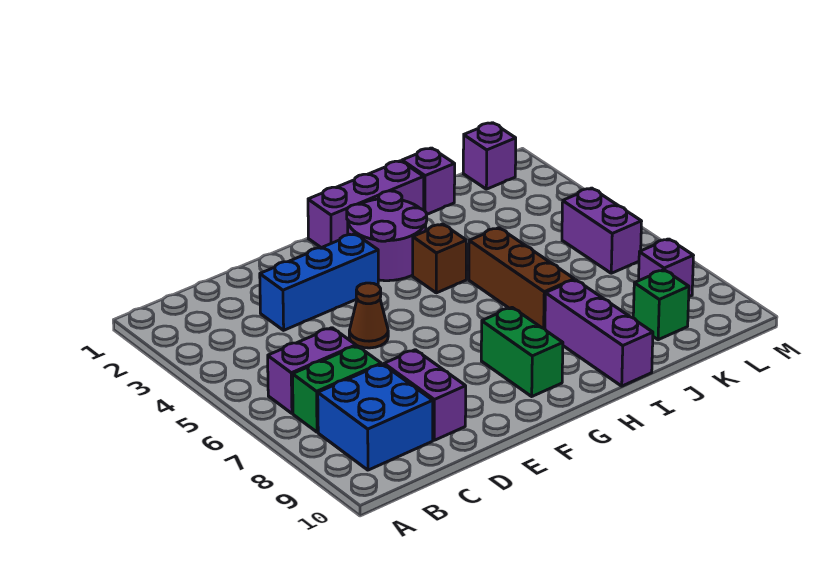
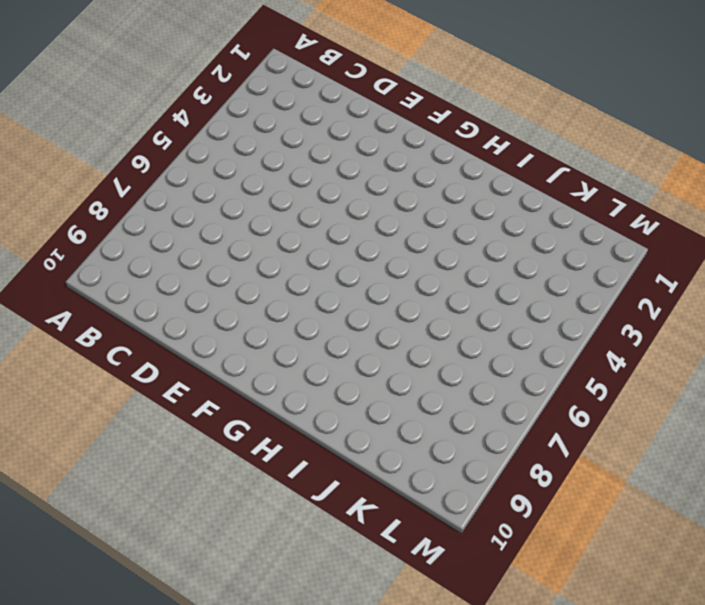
none -> purple brick B6:C6 level 1
none -> green brick B7:C7 level 1
none -> blue brick B8:C9 level 1

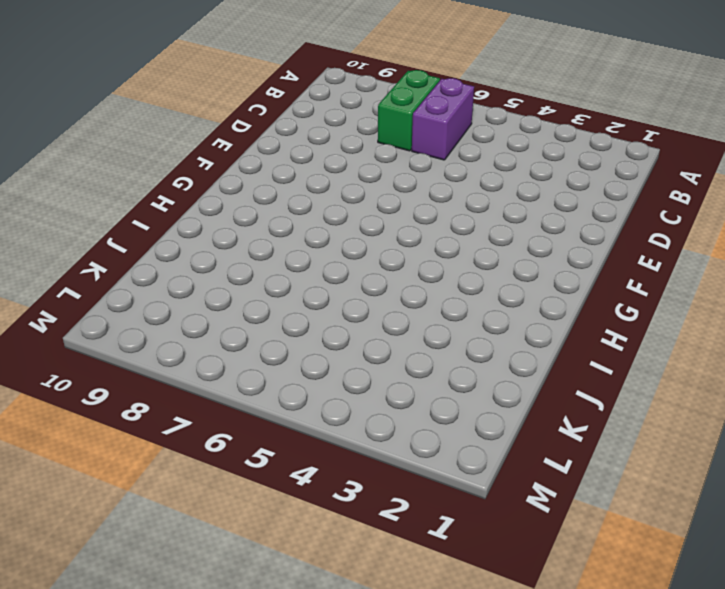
none -> blue brick B8:C9 level 1
none -> blue brick D3:F3 level 1
none -> purple brick D8:D9 level 1

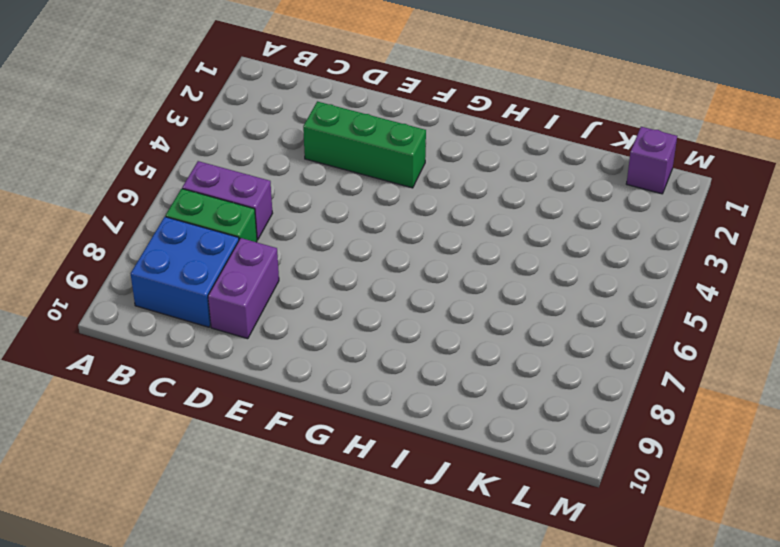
green brick D3:F3 level 1 -> blue brick D3:F3 level 1
none -> brown cone E5 level 1
none -> purple brick G1:I1 level 1
none -> purple round brick G2:H3 level 1

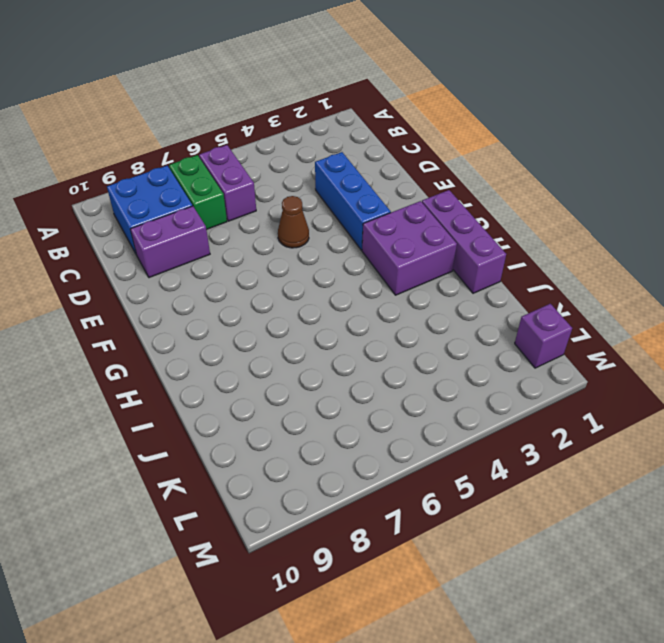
purple brick G2:H3 level 1 -> purple round brick G2:H3 level 1
none -> green brick G8:G9 level 1
none -> brown brick H4 level 1
none -> brown brick I5:I7 level 1

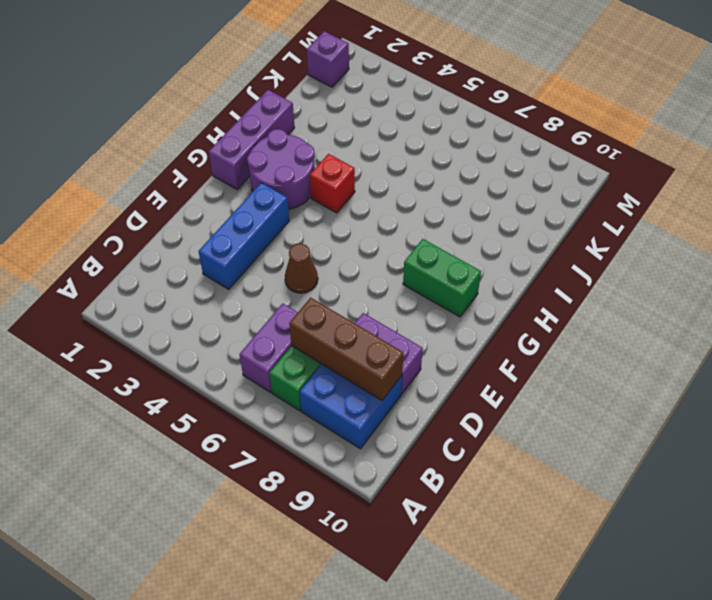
brown brick C7:C9 level 2 -> brown brick I5:I7 level 1
red brick H4 level 1 -> brown brick H4 level 1
none -> purple brick I8:I10 level 1
none -> purple brick J1 level 1
none -> green brick K9 level 1

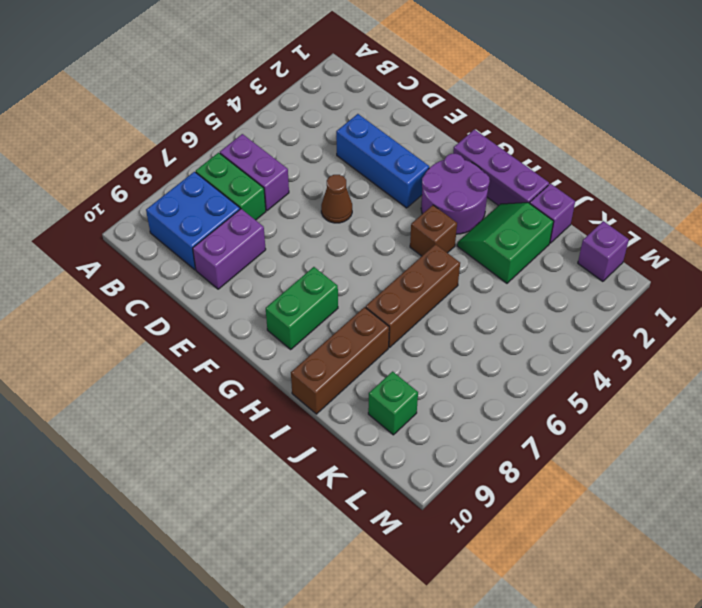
green slope I2:J3 level 1 top J -> none
brown brick I8:I10 level 1 -> purple brick I8:I10 level 1
none -> purple brick L5:L6 level 1
none -> purple brick L8 level 1

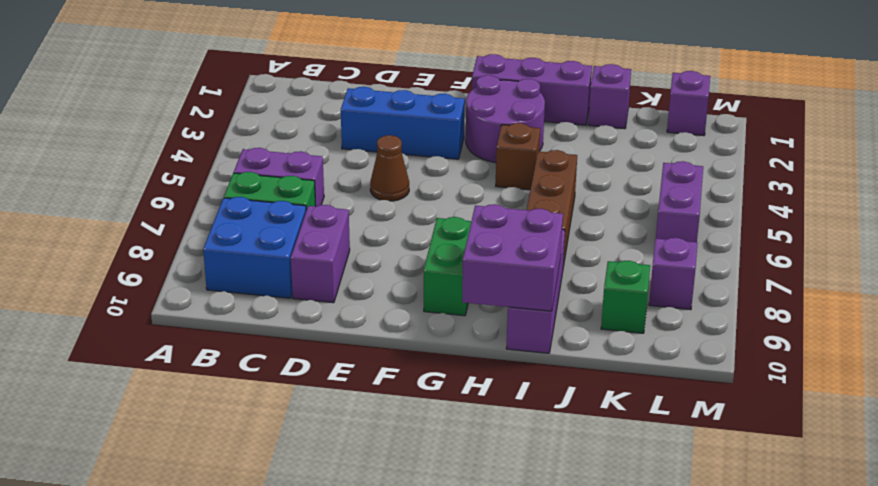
purple brick H9:I10 level 2 -> none

